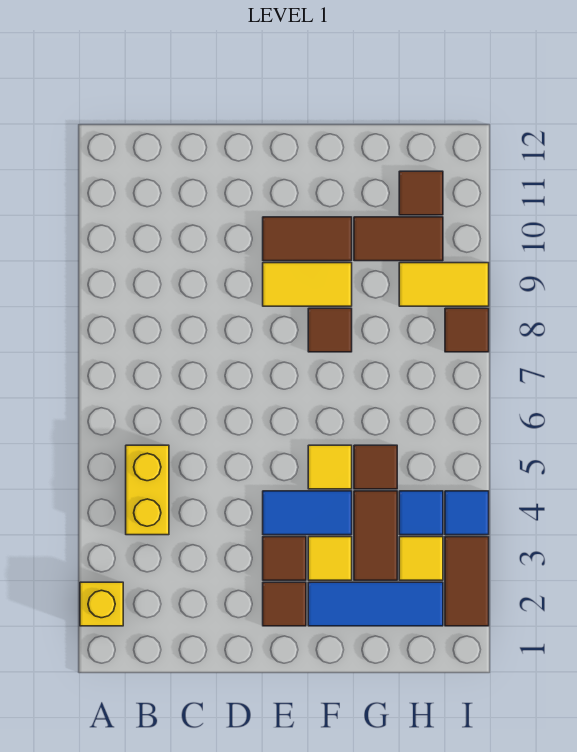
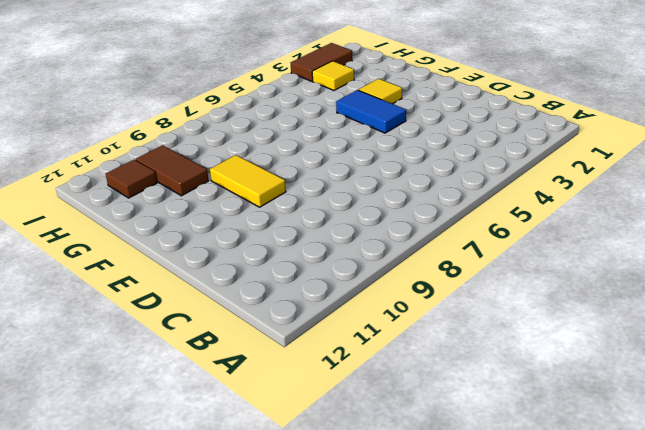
none -> yellow brick A2 level 1
none -> yellow brick B4:B5 level 1
none -> brown tile E2 level 1

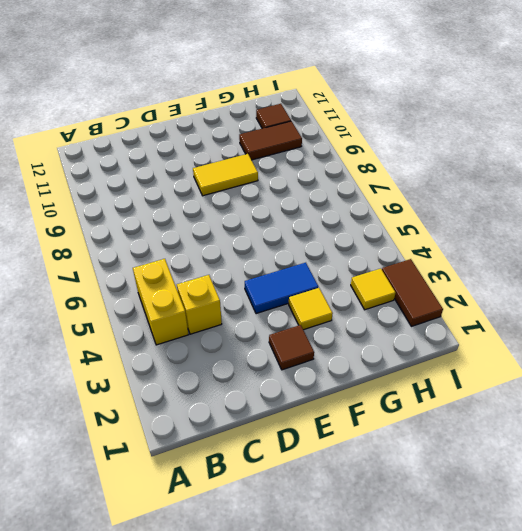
yellow brick C4 level 1 -> yellow brick A2 level 1
none -> brown tile E3 level 1
none -> brown tile E10:F10 level 1
none -> blue tile F2:H2 level 1

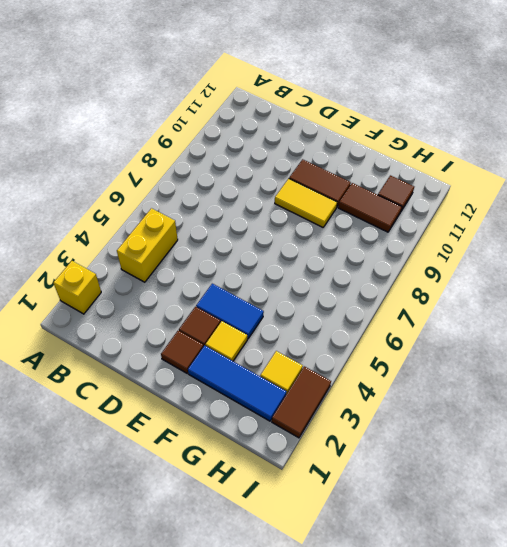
none -> yellow tile F5 level 1
none -> brown tile F8 level 1
none -> brown tile G3:G4 level 1

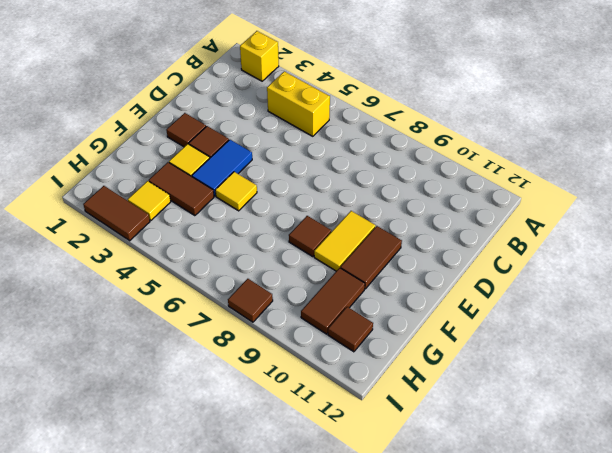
none -> blue tile F2:H2 level 1
none -> brown tile G5 level 1
none -> blue tile H4 level 1

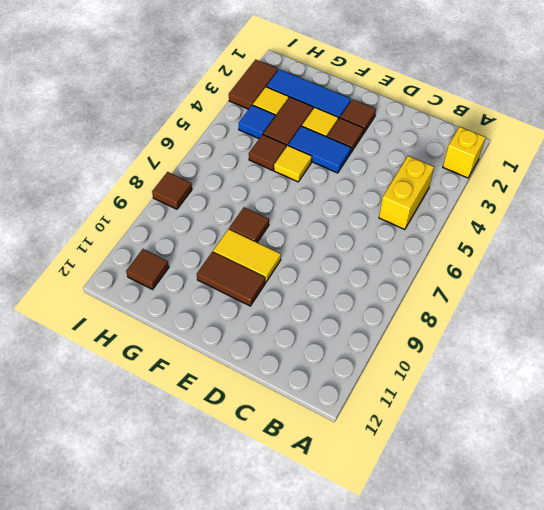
none -> brown tile G10:H10 level 1
none -> yellow tile H9:I9 level 1
none -> blue tile I4 level 1

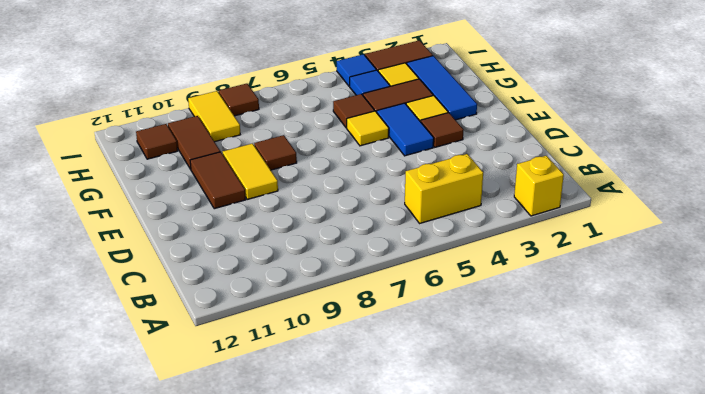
none -> brown tile E2 level 1

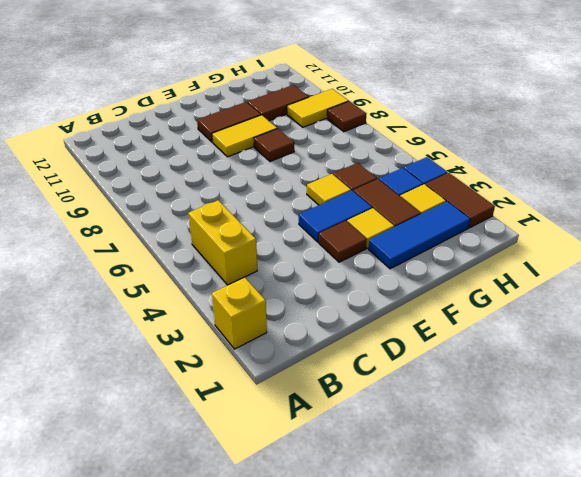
none -> brown tile E2 level 1
none -> brown tile H11 level 1

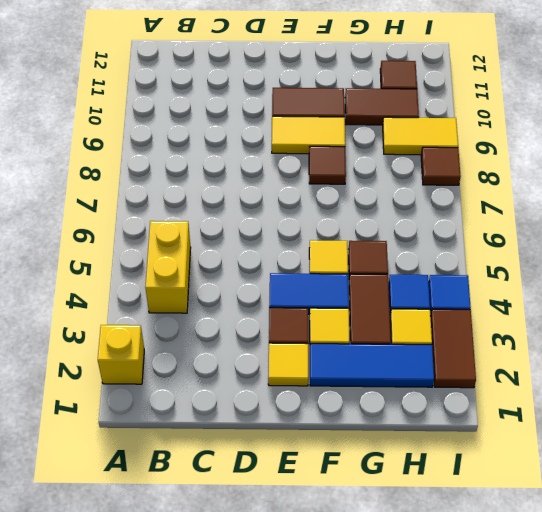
yellow tile E2 level 1 -> brown tile E2 level 1

